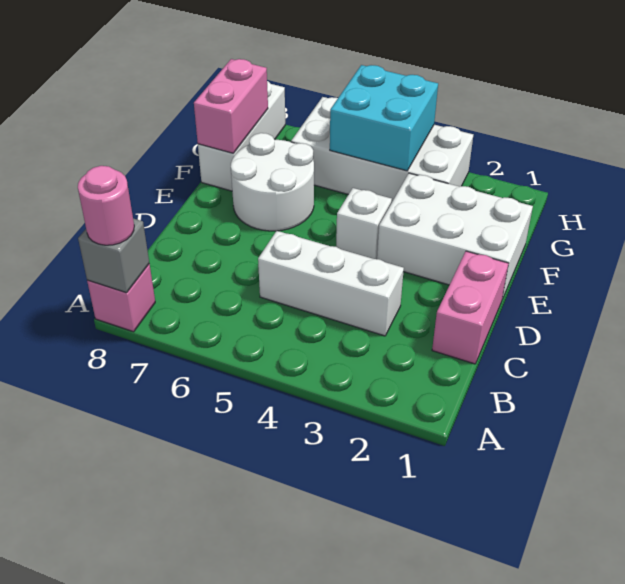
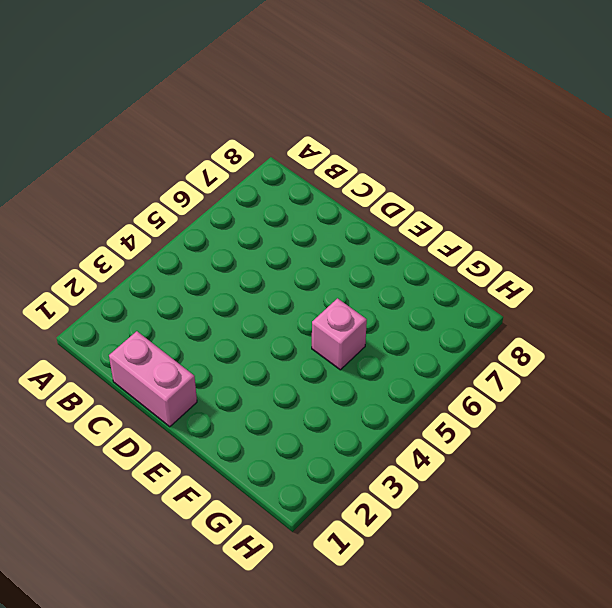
pink brick F5 level 1 -> pink brick A8 level 1
none -> white brick C3:C5 level 1
none -> white brick E1:F3 level 1
none -> white brick E4 level 1

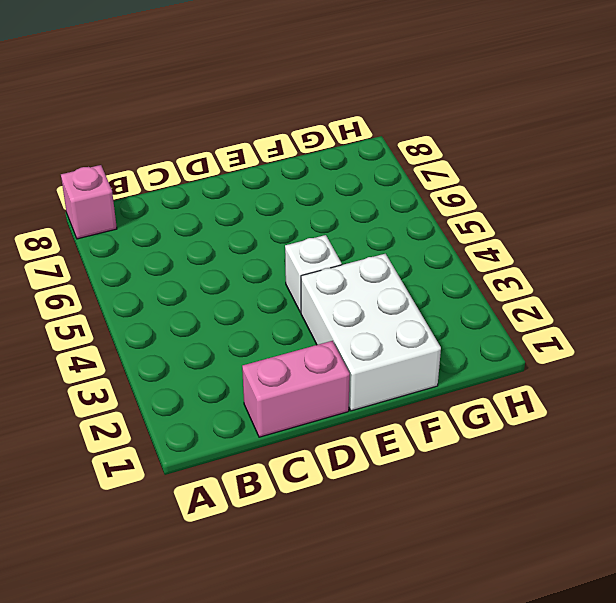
none -> white brick C3:C5 level 1
none -> white round brick E6:F7 level 1
none -> white brick F8:H8 level 1

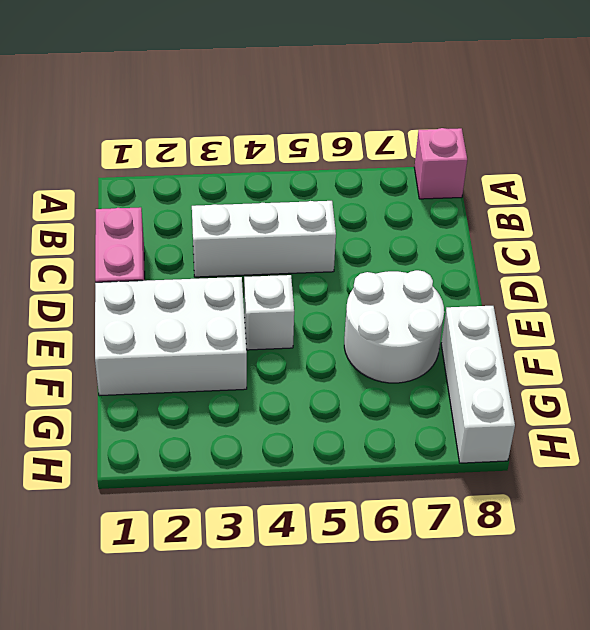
none -> white brick G3:H6 level 1
none -> grey brick A8 level 2
none -> pink brick F8:G8 level 2

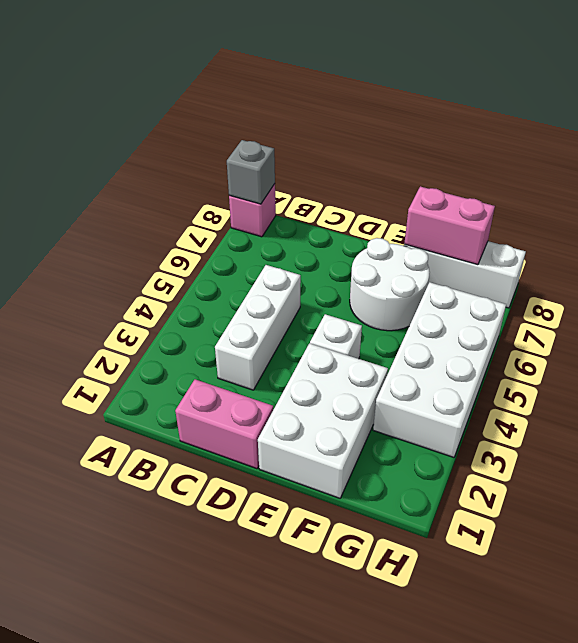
none -> cyan brick G4:H5 level 2
none -> pink round brick A8 level 3

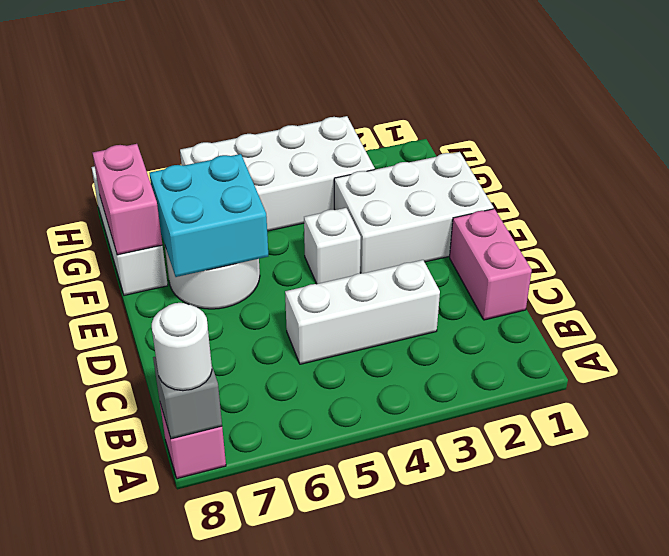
white round brick A8 level 3 -> pink round brick A8 level 3
cyan brick E6:F7 level 2 -> cyan brick G4:H5 level 2

